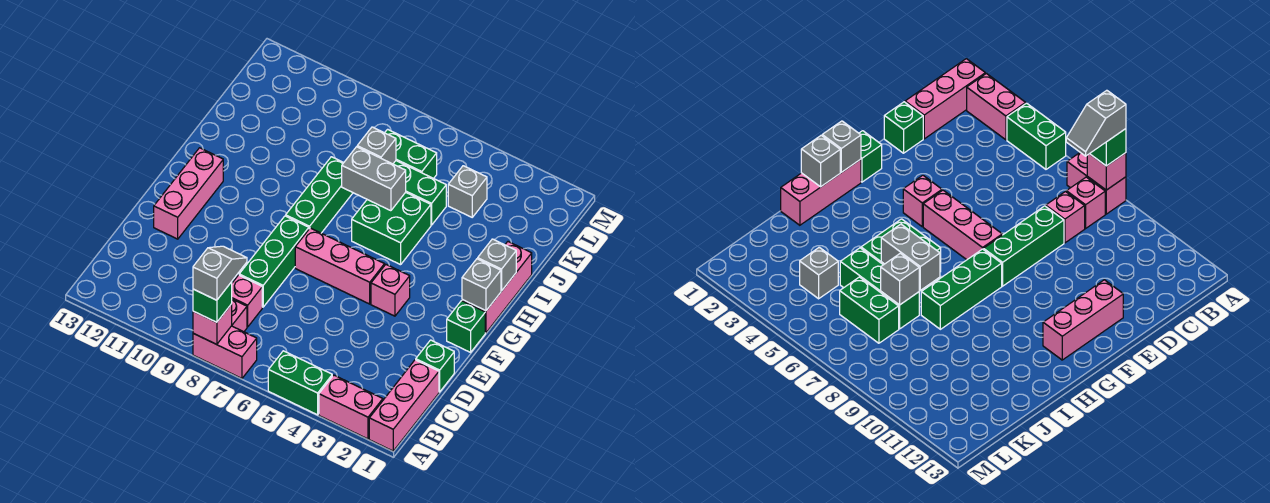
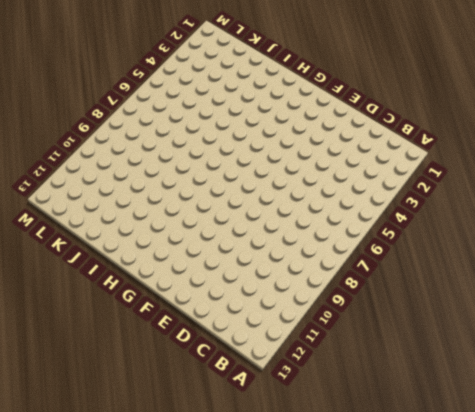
none -> pink brick A1:C1 level 1
none -> pink brick A2:A3 level 1
none -> green brick A4:A5 level 1

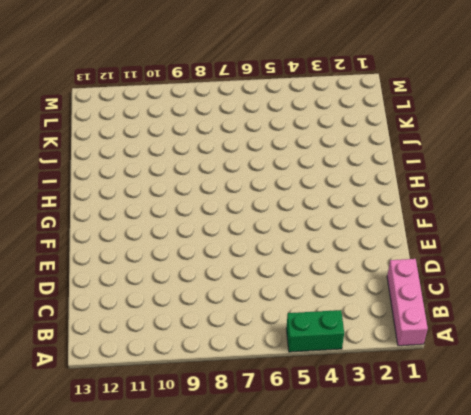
none -> pink brick A2:A3 level 1
none -> pink brick A7:A8 level 1
none -> pink brick B8 level 1

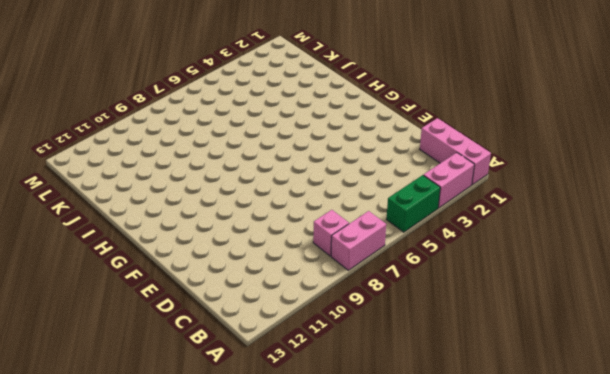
none -> pink brick C8 level 1
none -> green brick D1 level 1
none -> green brick D8:F8 level 1

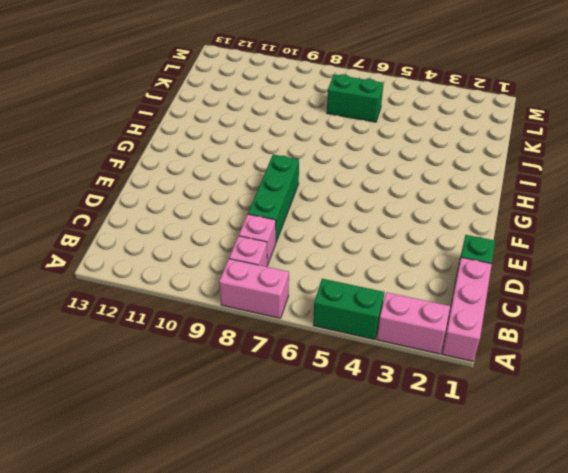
none -> pink brick E12:G12 level 1
none -> green brick F1 level 1
none -> pink brick F4 level 1

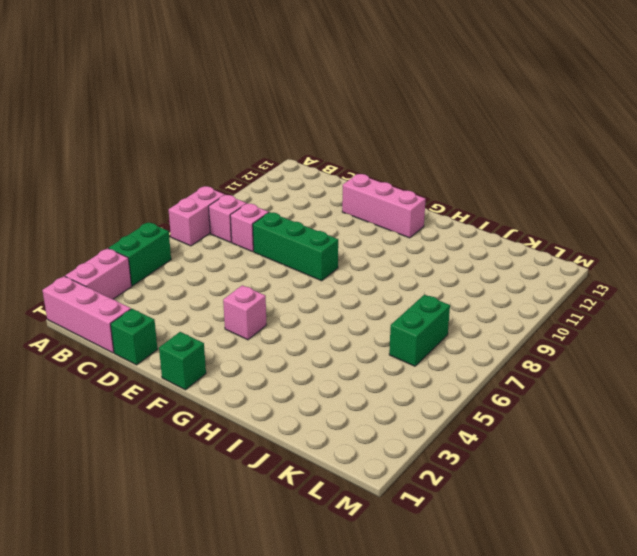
none -> pink brick F5:F7 level 1
none -> pink brick G1:I1 level 1
none -> green brick G8:I8 level 1

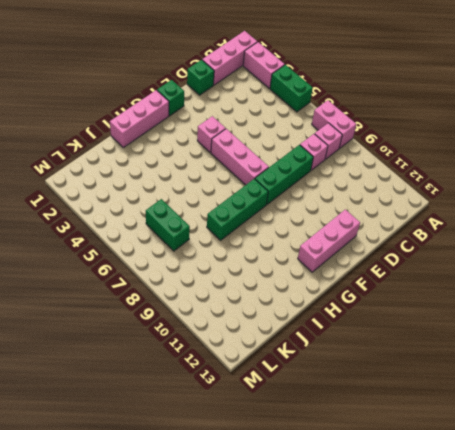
none -> green brick H5:I6 level 1
none -> green brick J5:J7 level 1
none -> grey brick K4 level 1

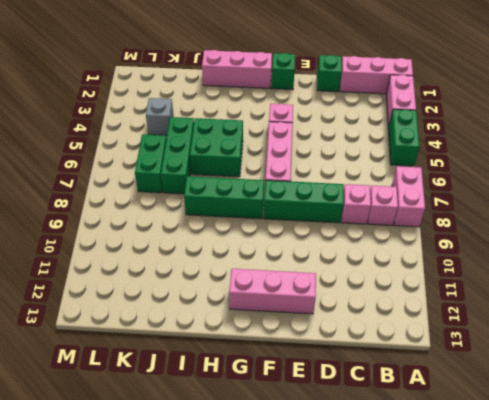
none -> pink brick A8 level 2
none -> grey brick G1 level 2
none -> grey brick H1 level 2

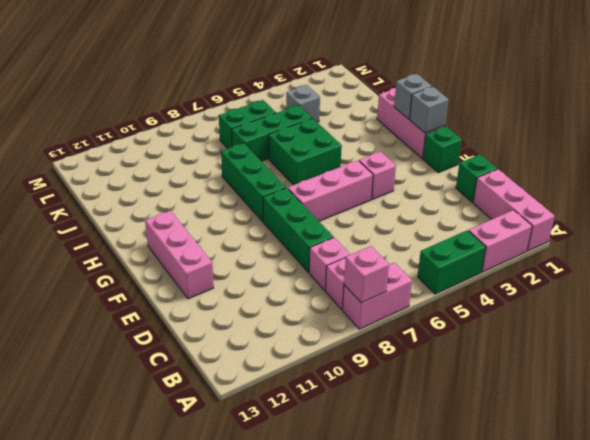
none -> grey brick I6:I7 level 2
none -> grey brick J7 level 2
none -> green brick A8 level 3

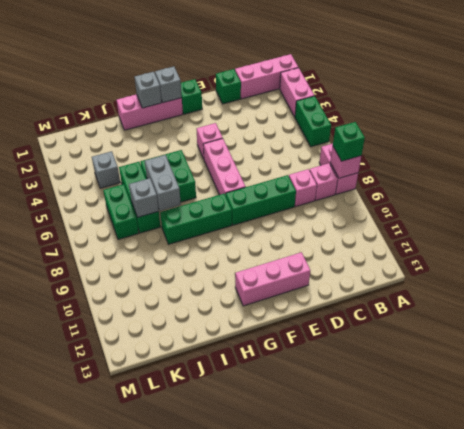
none -> grey slope A8:B8 level 4 top A

